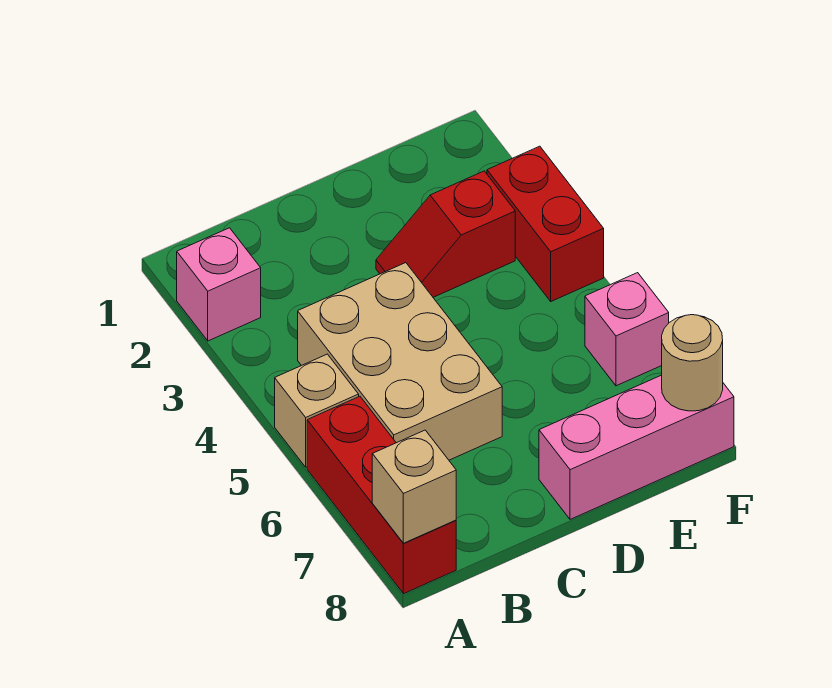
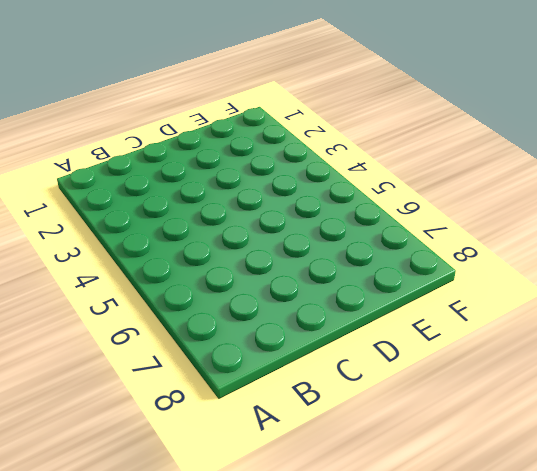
none -> pink brick A2 level 1
none -> tan brick A5 level 1

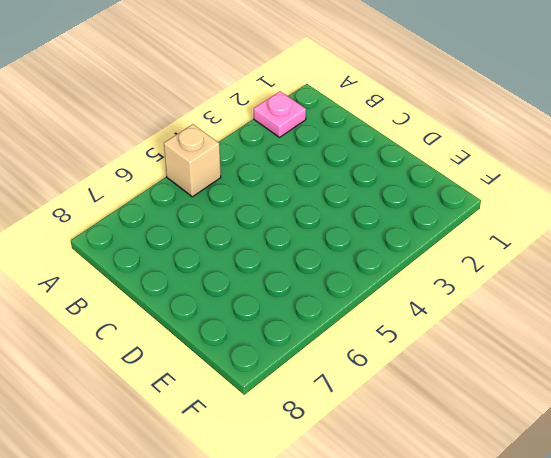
pink plate A2 level 1 -> pink brick A2 level 1
none -> red brick A6:A8 level 1
none -> tan brick B4:C6 level 1

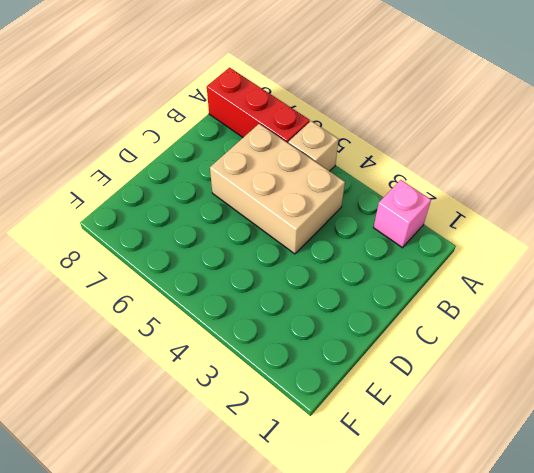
none -> red slope D3:E3 level 1 top E
none -> pink brick D8:F8 level 1

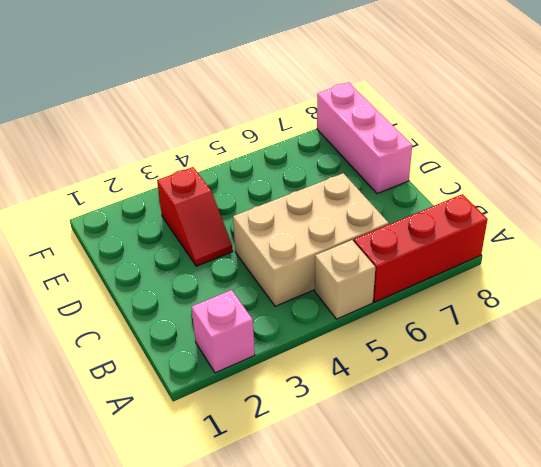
none -> red brick F3:F4 level 1
none -> pink brick F6 level 1

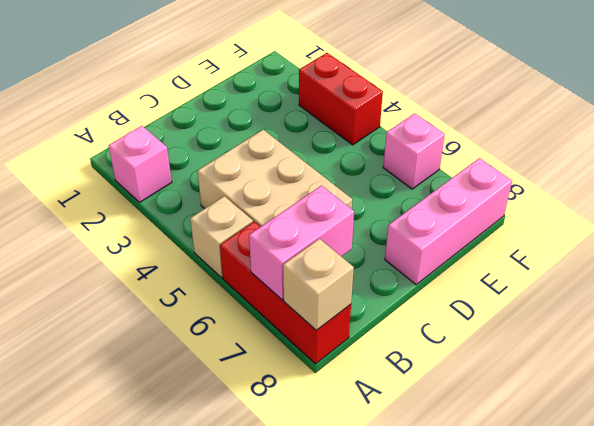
pink brick A7:B7 level 2 -> none
none -> red slope D3:E3 level 1 top E
none -> tan round brick F8 level 2

